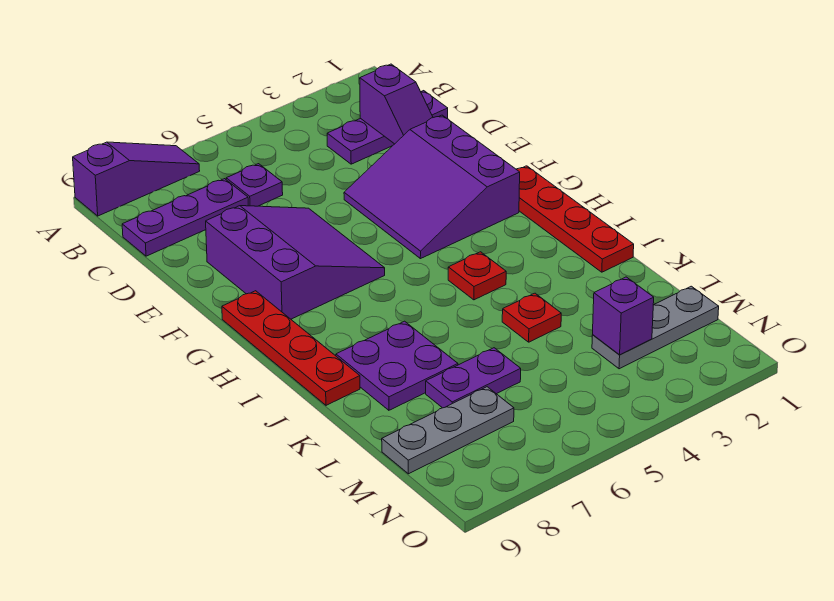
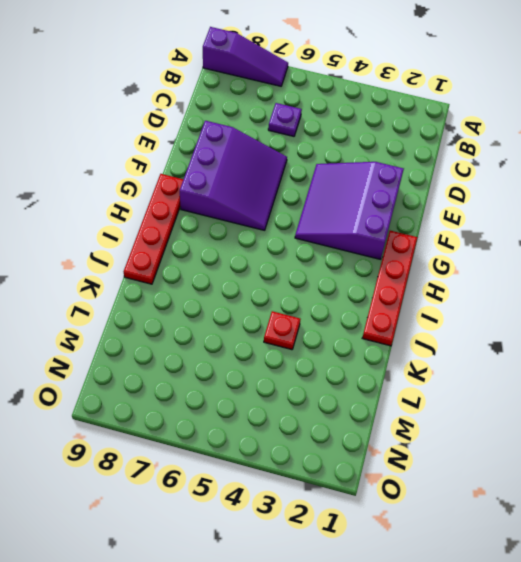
none -> purple plate C1:C3 level 1
none -> purple plate C7:C9 level 1
none -> red plate I4 level 1

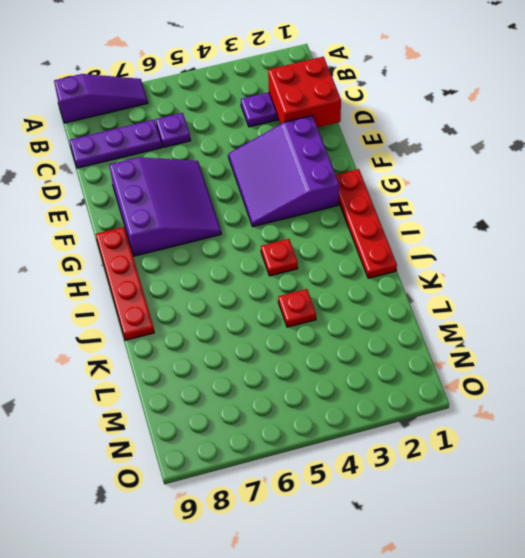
red brick C1:D2 level 2 -> purple slope C2:D2 level 2 top C
none -> purple plate J7:K8 level 1
none -> purple plate L6:L7 level 1
none -> grey plate M1:M3 level 1

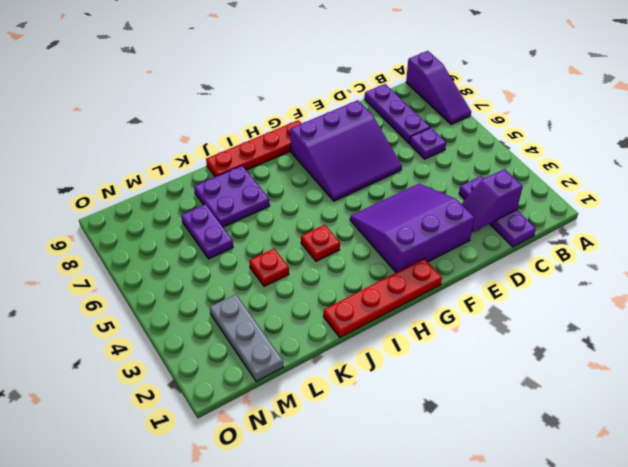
none -> grey plate M7:M9 level 1
none -> purple brick M3 level 2

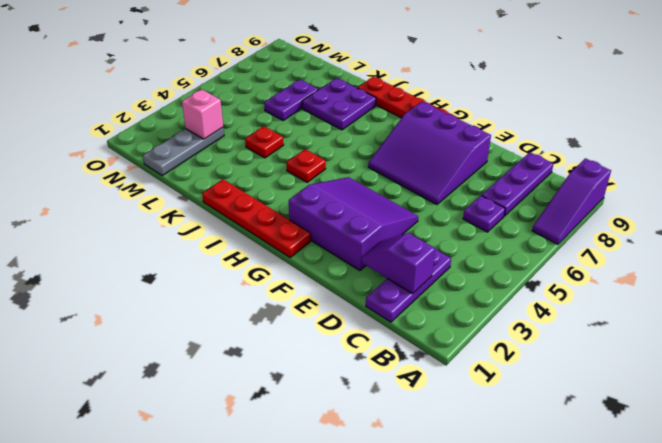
pink brick M3 level 2 -> purple brick M3 level 2
none -> grey plate M7:M9 level 1

